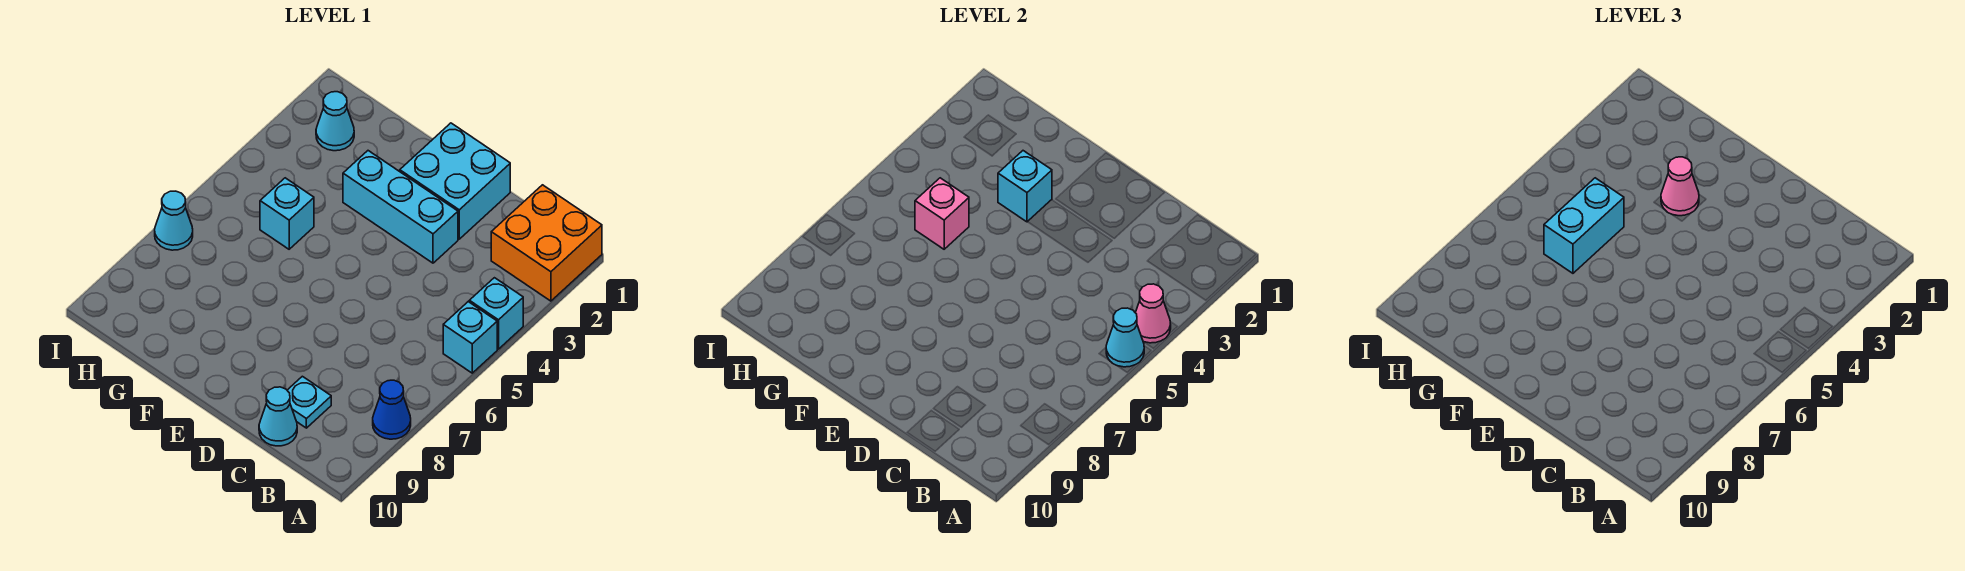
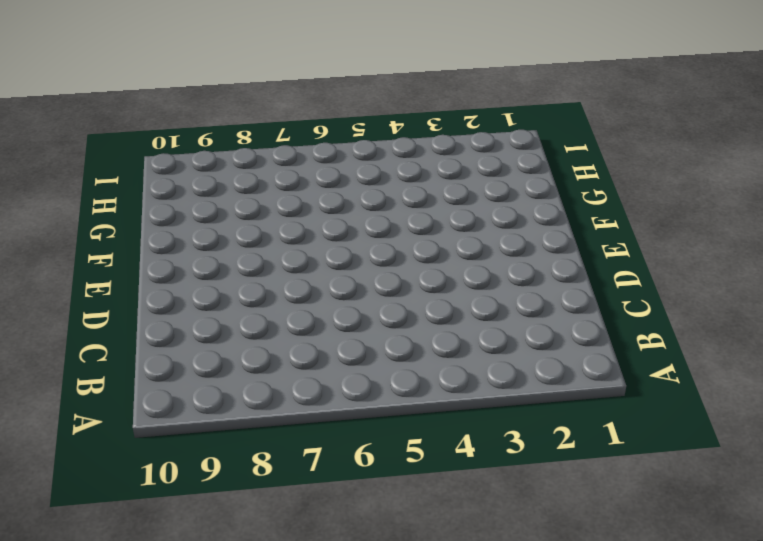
none -> orange brick A1:B2 level 1
none -> cyan brick A4 level 1
none -> cyan brick A5 level 1

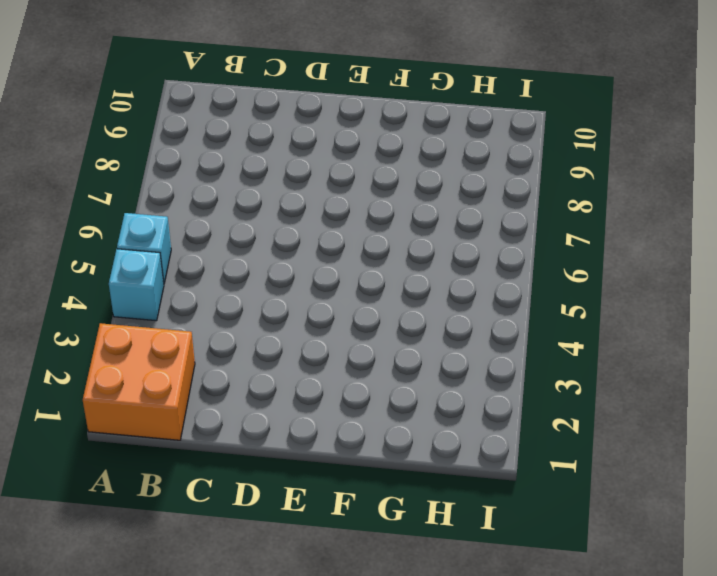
none -> blue cone A8 level 1
none -> cyan plate C9 level 1
none -> cyan cone C10 level 1

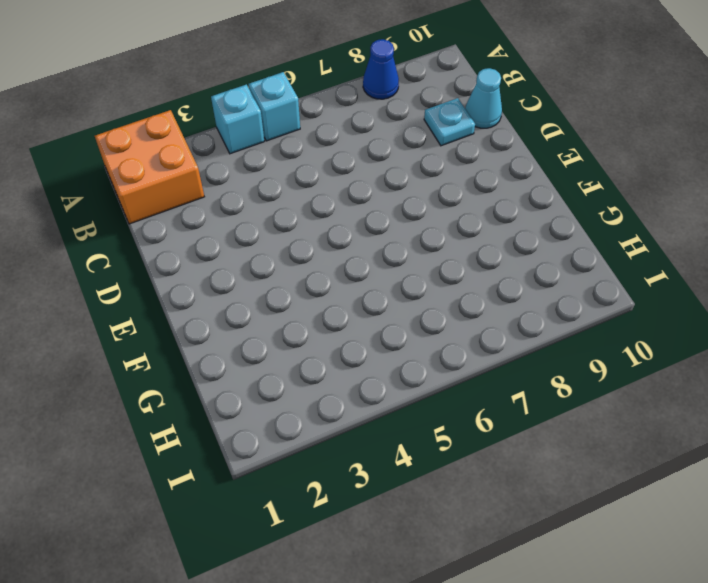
none -> cyan brick D1:E2 level 1
none -> cyan brick D3:F3 level 1
none -> cyan brick G5 level 1

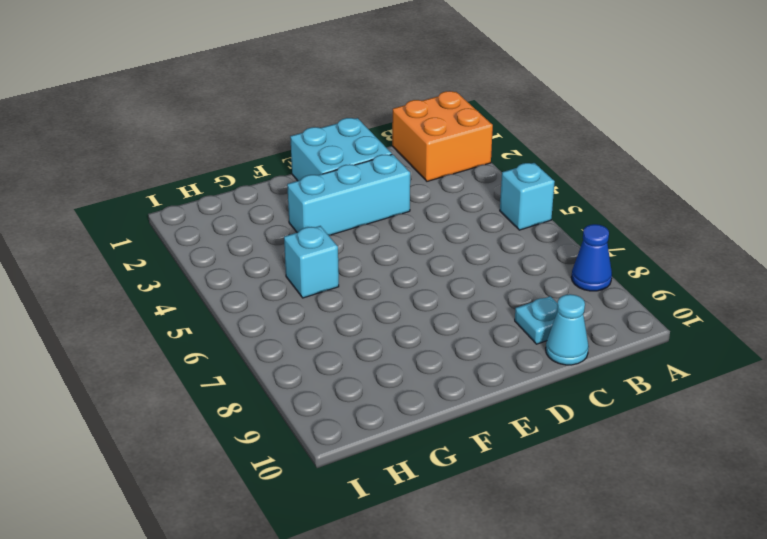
none -> cyan brick A4 level 1
none -> cyan cone H2 level 1
none -> cyan cone I7 level 1

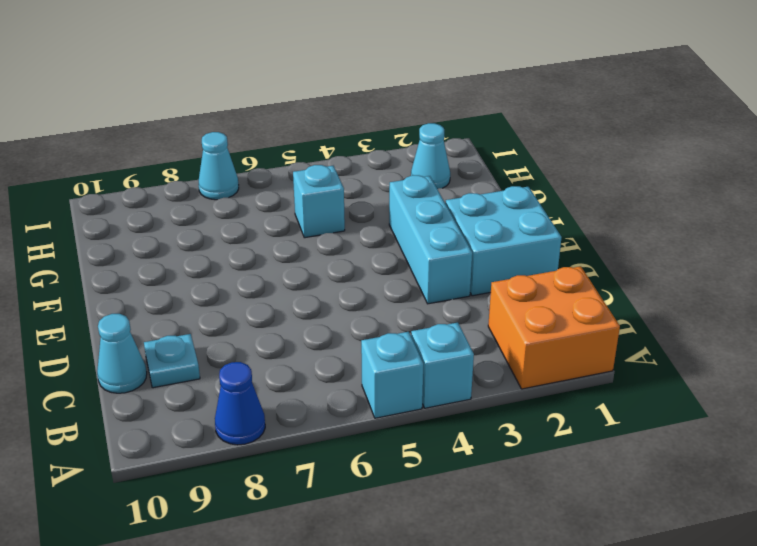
none -> pink cone A4 level 2
none -> cyan cone A5 level 2
none -> cyan brick F3 level 2

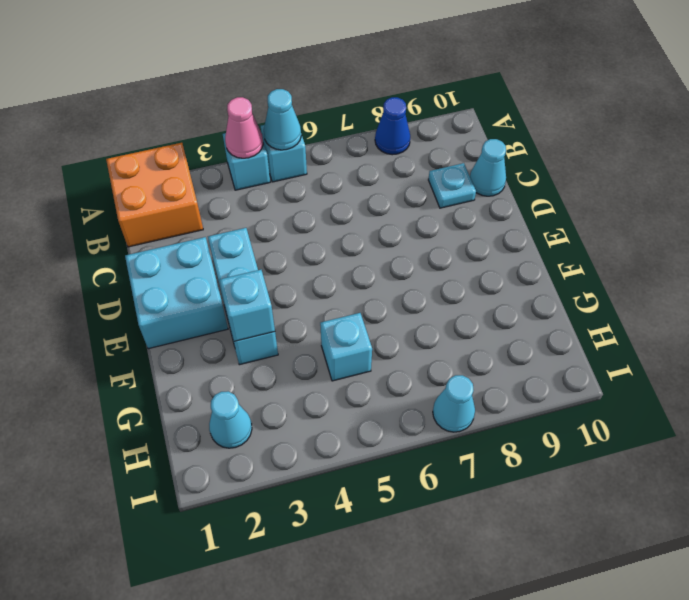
none -> pink brick G5 level 2
none -> pink cone F3 level 3
none -> cyan brick G5:G6 level 3

